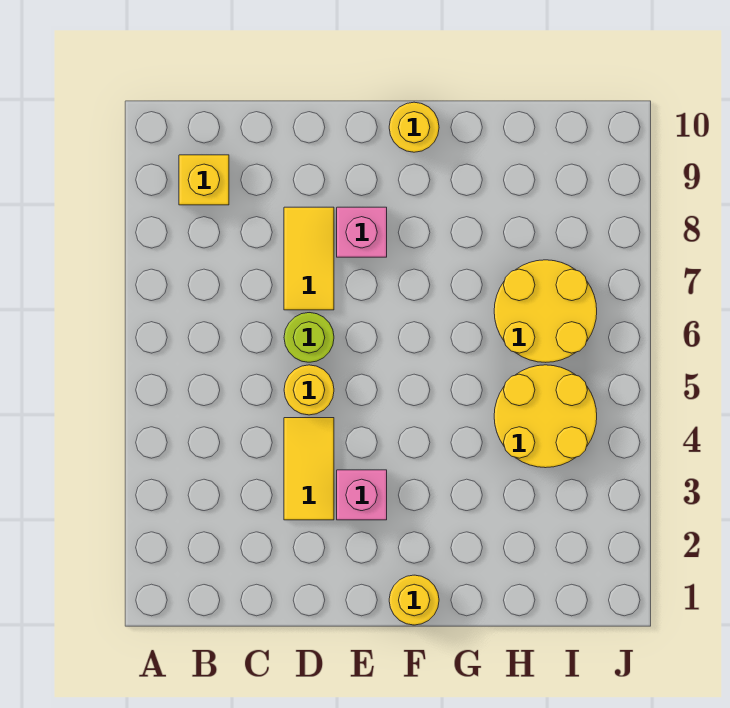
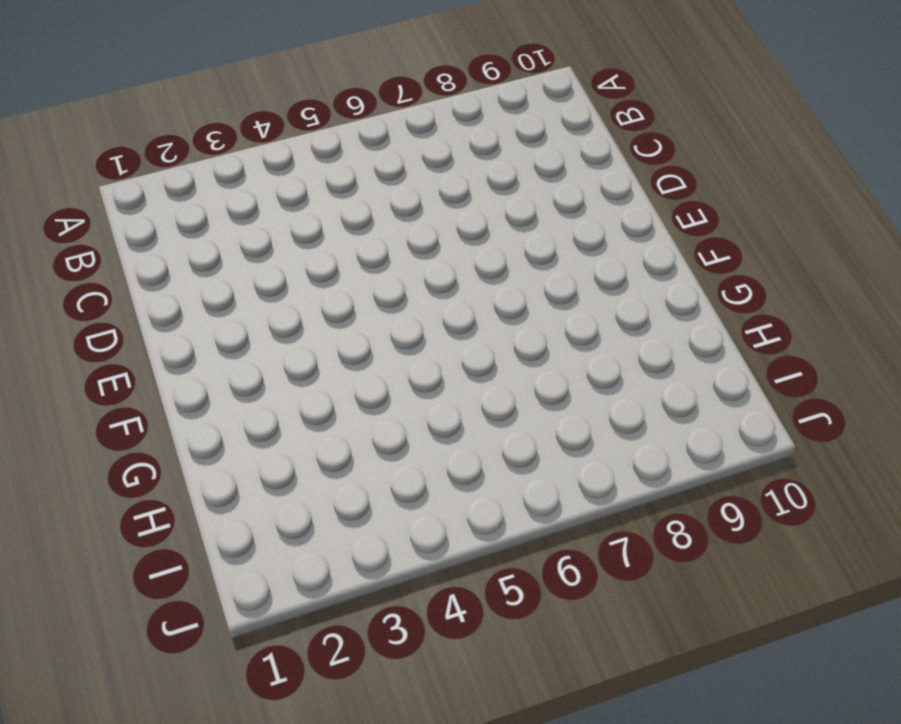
none -> yellow brick B9 level 1
none -> yellow tile D3:D4 level 1

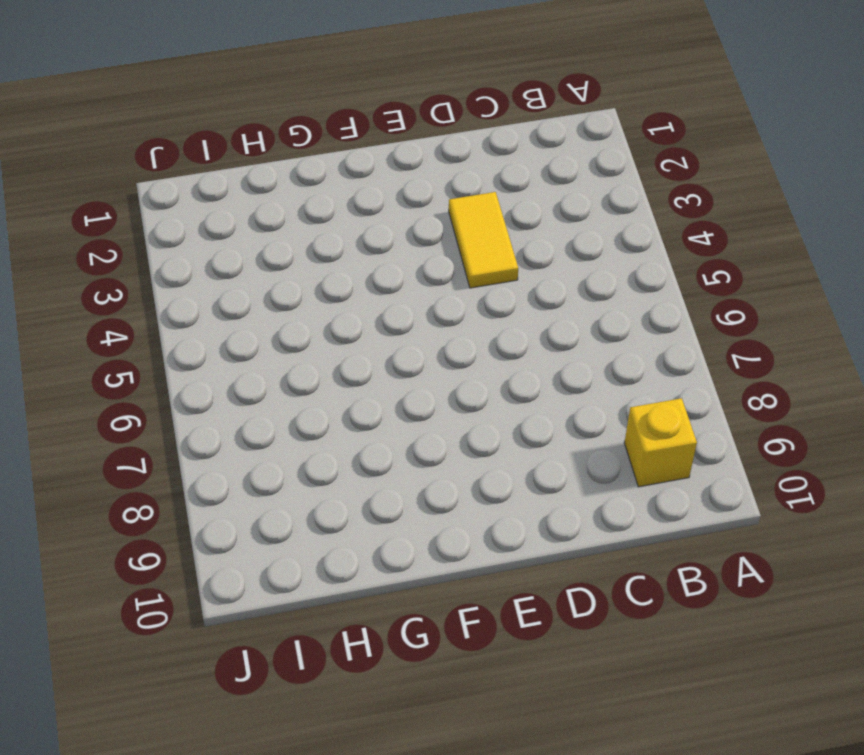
none -> yellow round brick D5 level 1
none -> lime round brick D6 level 1

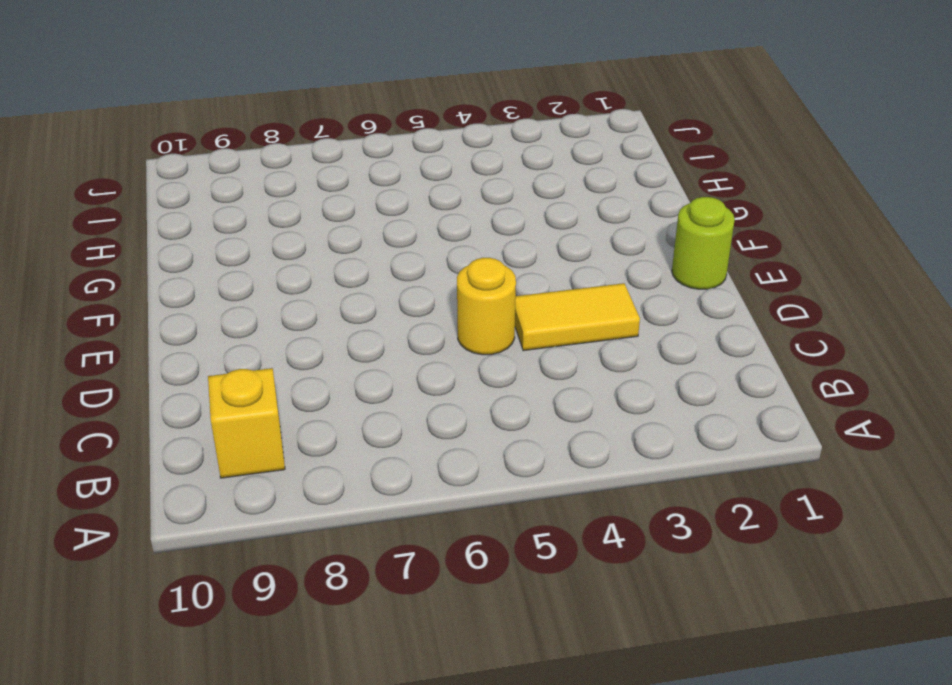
lime round brick E1 level 1 -> lime round brick D6 level 1
none -> yellow tile D7:D8 level 1
none -> pink brick E3 level 1

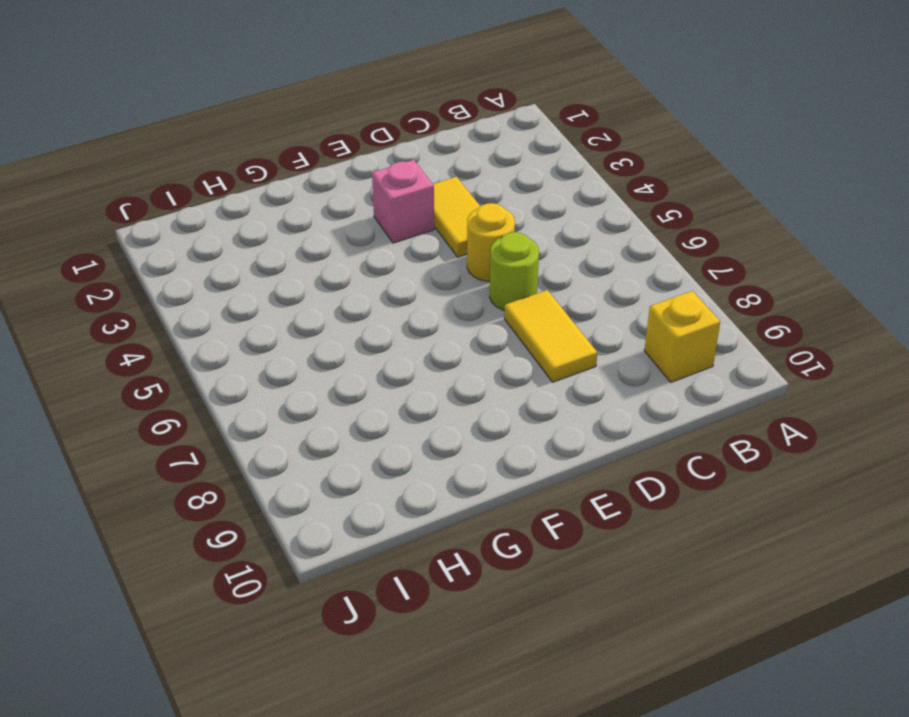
none -> pink brick E8 level 1
none -> yellow round brick F1 level 1

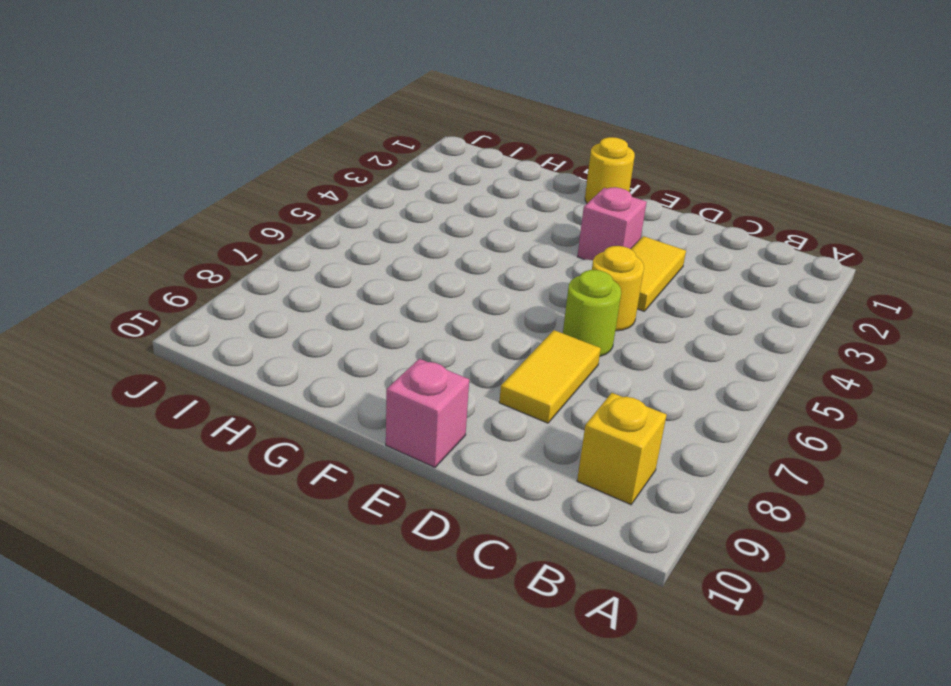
pink brick E10 level 1 -> pink brick E8 level 1
none -> yellow round brick F10 level 1
none -> yellow round brick H4:I5 level 1

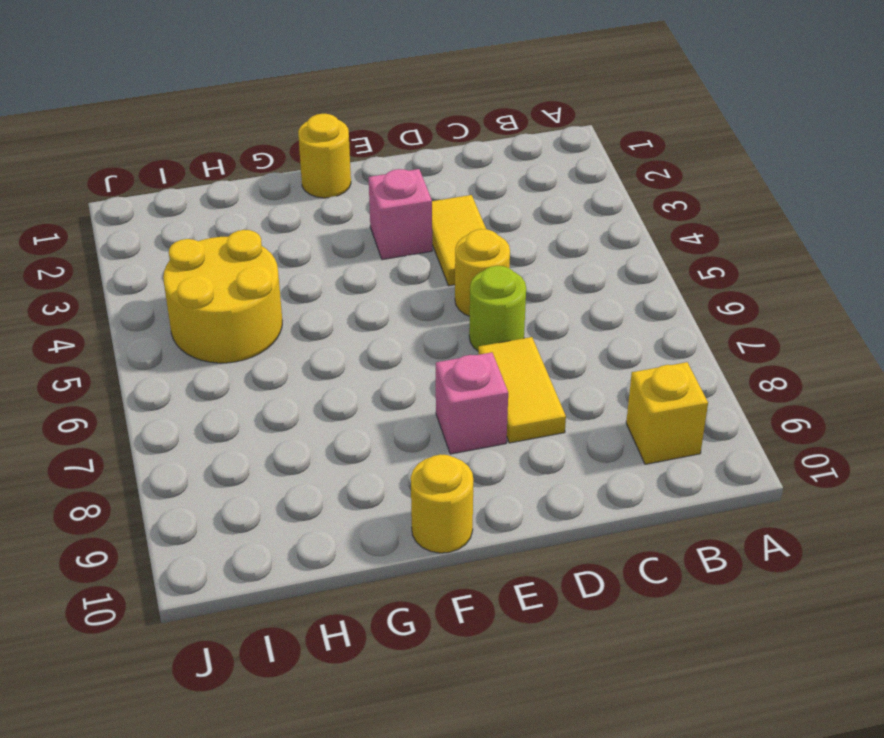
none -> yellow round brick H6:I7 level 1

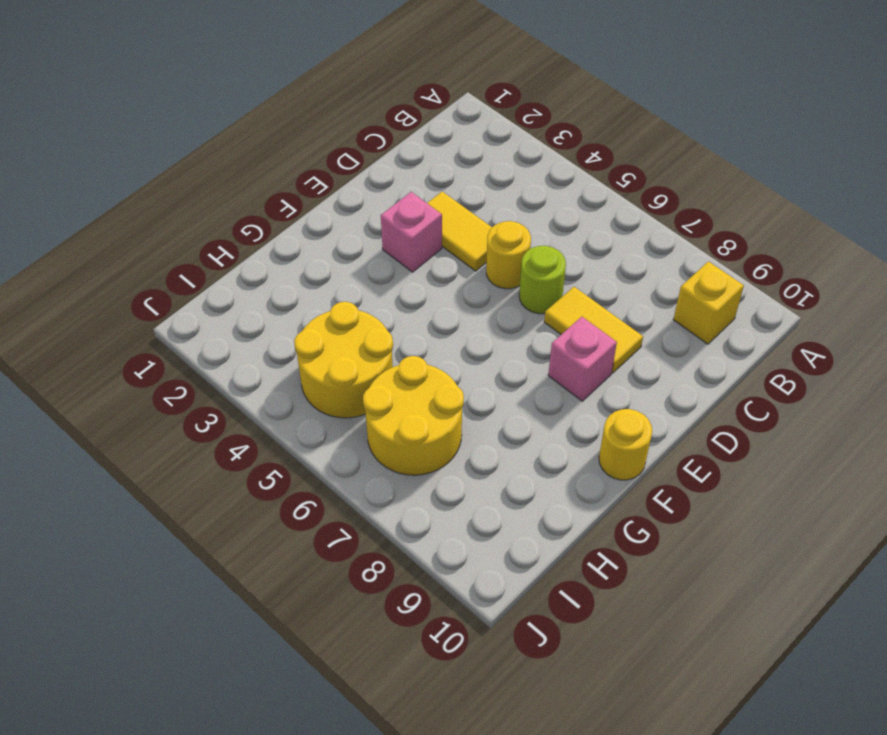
none -> yellow round brick F1 level 1

